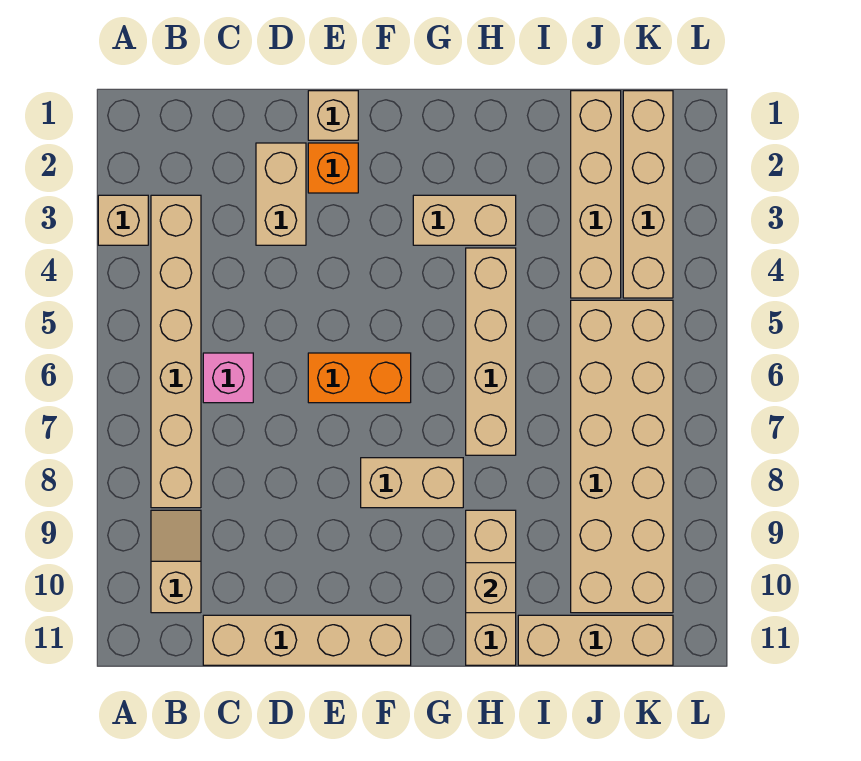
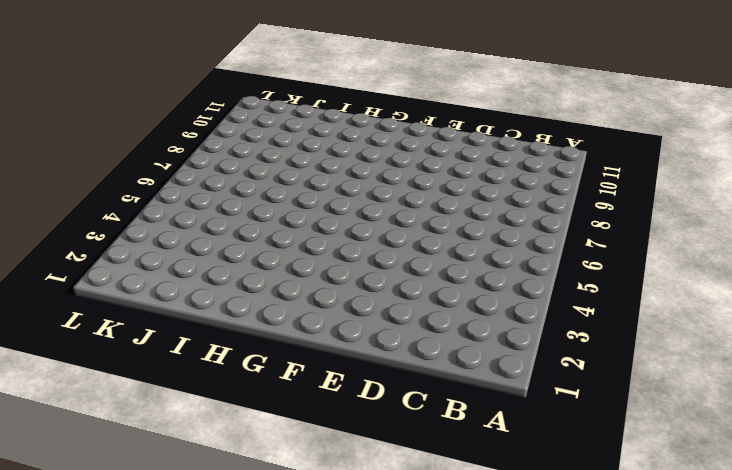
none -> tan brick A3 level 1
none -> tan brick B3:B8 level 1
none -> tan slope B9:B10 level 1 top 10

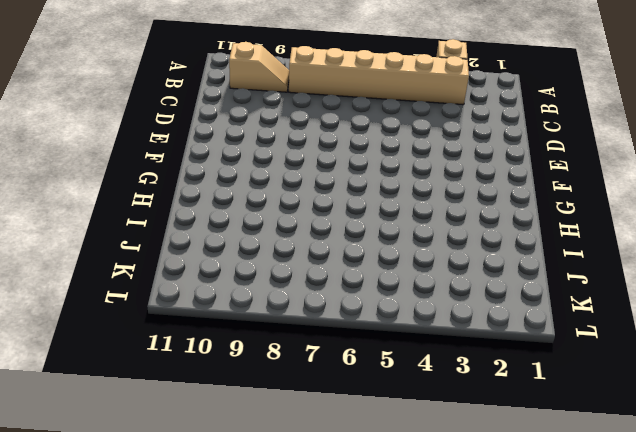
none -> pink brick C6 level 1
none -> tan brick C11:F11 level 1
none -> tan brick D2:D3 level 1

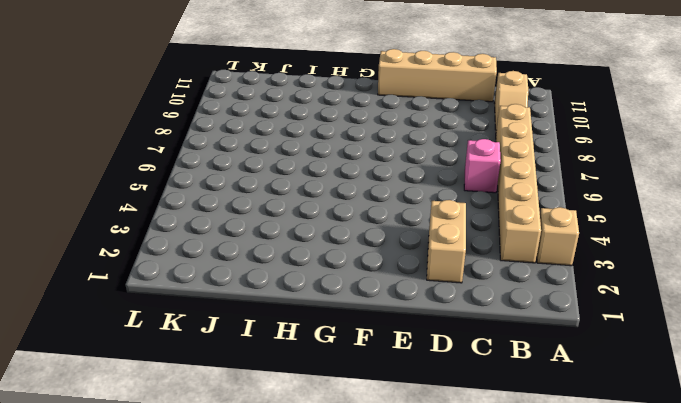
none -> tan brick E1 level 1
none -> orange brick E2 level 1
none -> orange brick E6:F6 level 1

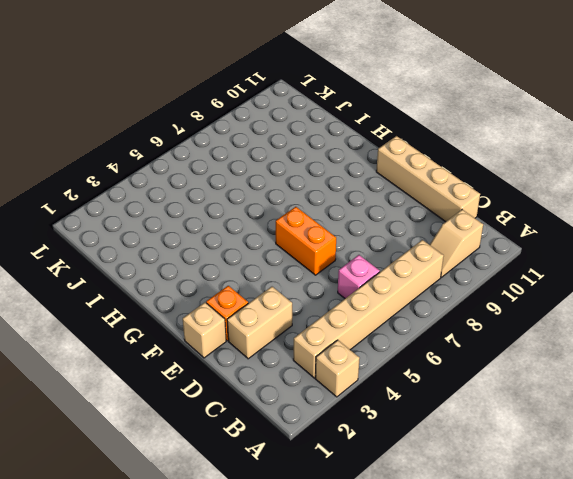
none -> tan brick F8:G8 level 1
none -> tan brick G3:H3 level 1
none -> tan brick H4:H7 level 1

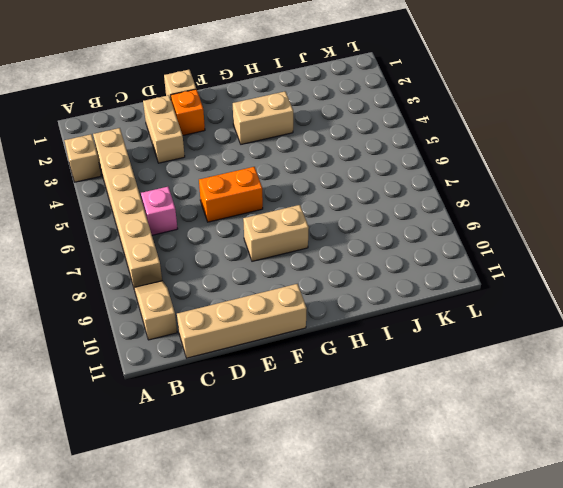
none -> tan brick H4:H7 level 1
none -> tan brick H9:H11 level 1
none -> tan brick I11:K11 level 1

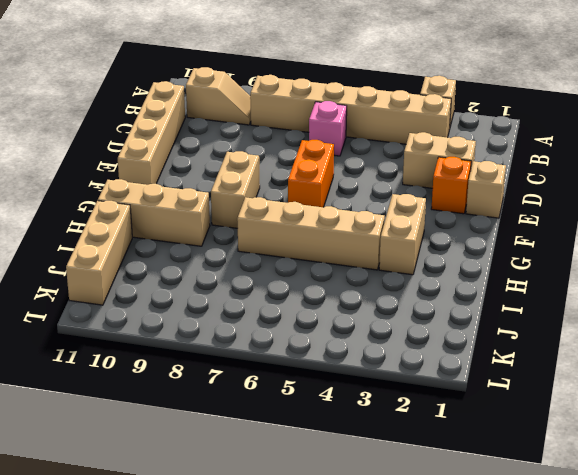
none -> tan brick J1:J4 level 1
none -> tan brick J5:K10 level 1
none -> tan brick K1:K4 level 1

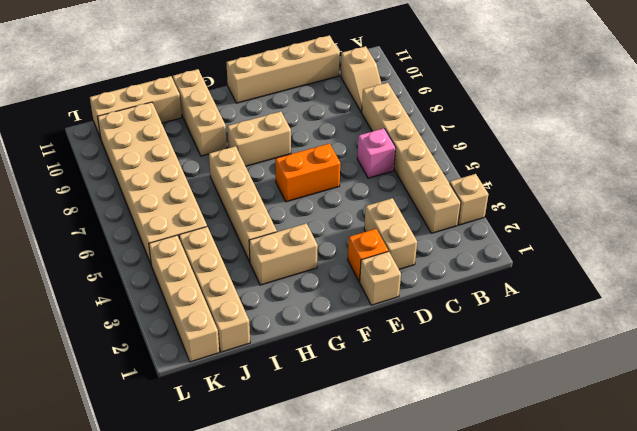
none -> tan brick H10 level 2

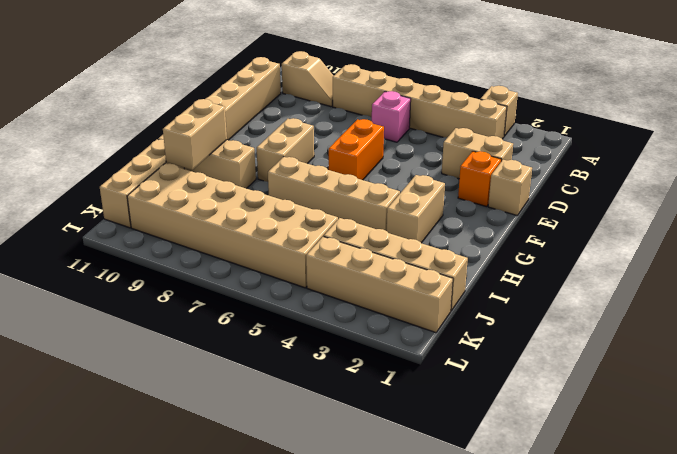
tan brick H10:I10 level 2 -> tan brick H10 level 2

